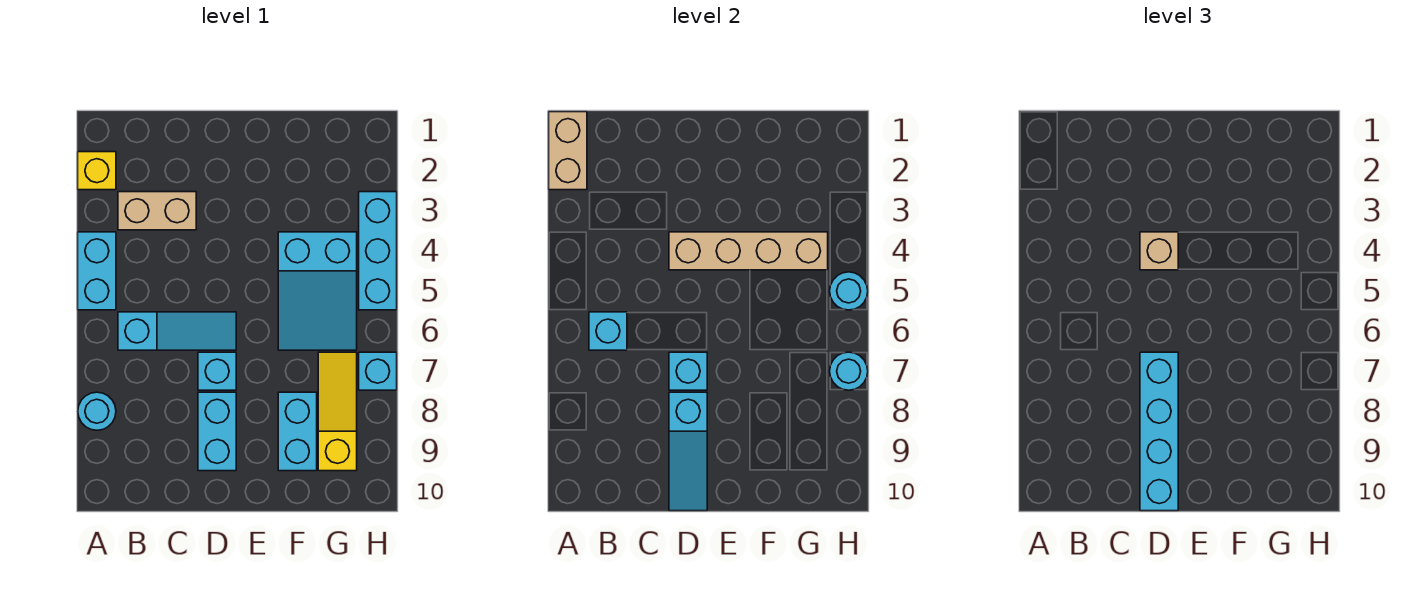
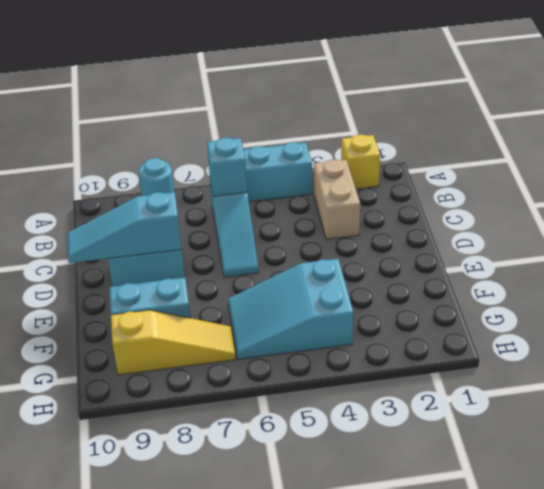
none -> cyan brick D7 level 1
none -> cyan brick H3:H5 level 1
none -> cyan brick H7 level 1

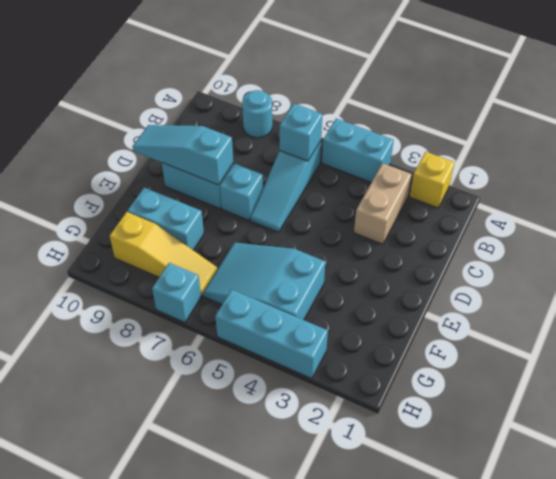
none -> tan brick A1:A2 level 2
none -> tan brick D4:G4 level 2
none -> cyan brick D7 level 2

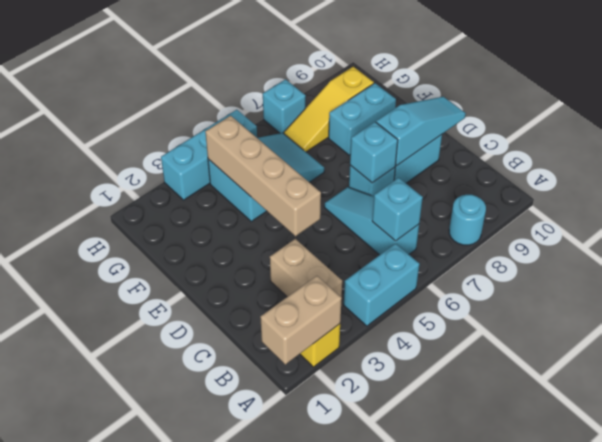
none -> cyan round brick H5 level 2
none -> cyan round brick H7 level 2
none -> tan brick D4 level 3

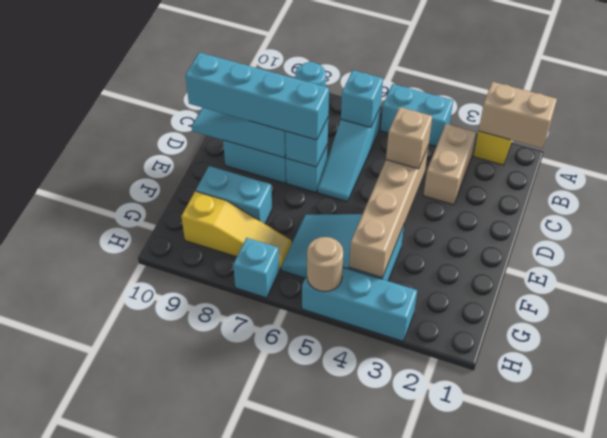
tan round brick H5 level 2 -> cyan round brick H5 level 2
none -> cyan round brick H7 level 2

